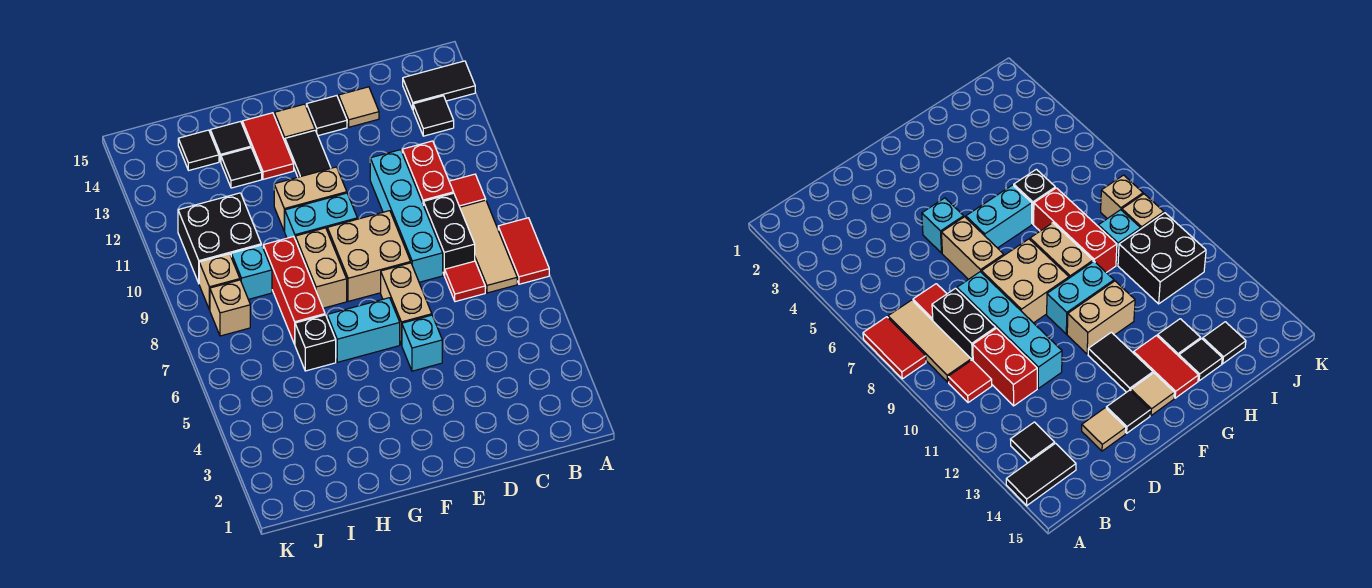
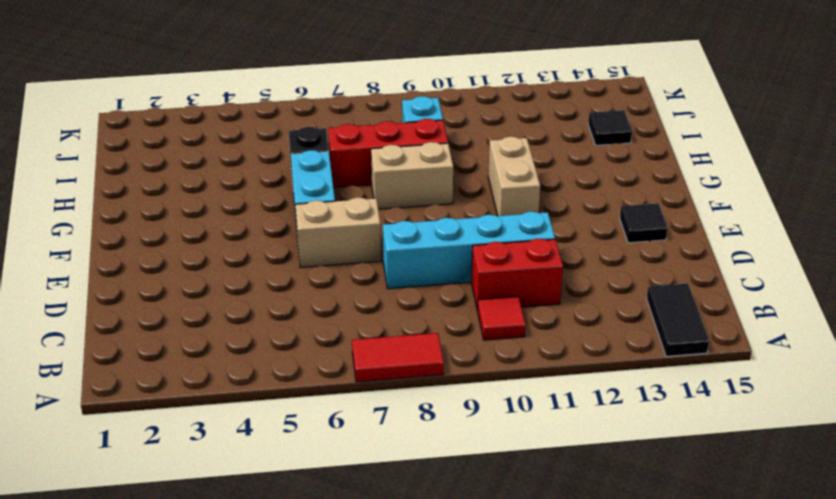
none -> tan tile B7:B9 level 1
none -> black tile B13 level 1
none -> red tile C7 level 1
none -> black brick C8:C9 level 1

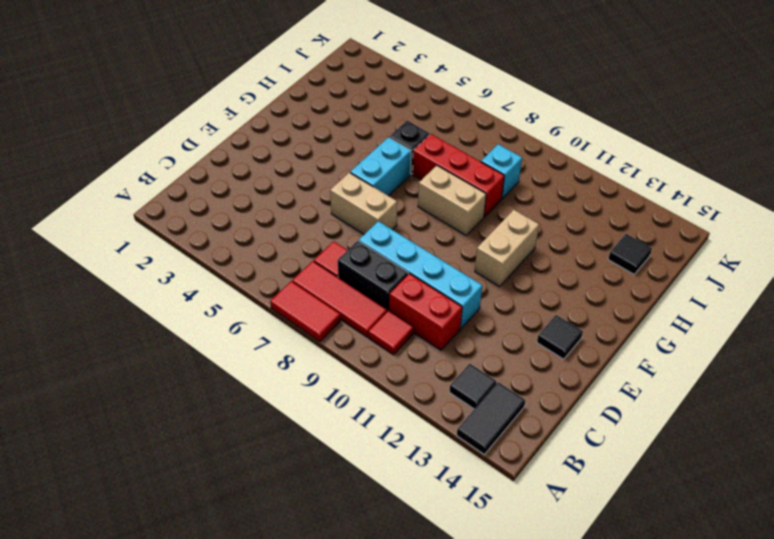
red tile B7:B9 level 1 -> tan tile B7:B9 level 1
none -> tan tile D14 level 1
none -> cyan brick E5 level 1
none -> tan brick E8:F9 level 1
none -> cyan brick F10:G10 level 1

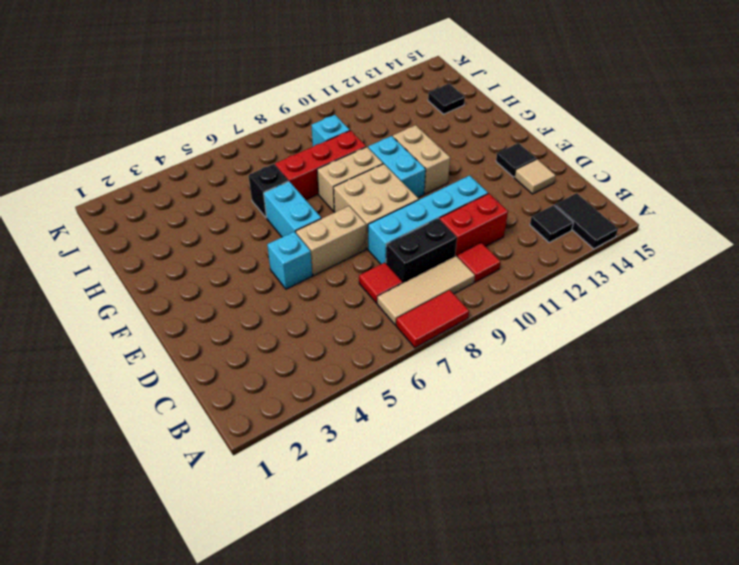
none -> black tile F12:F13 level 1
none -> tan tile F14 level 1
none -> red tile G13:G14 level 1
none -> black tile H13 level 1

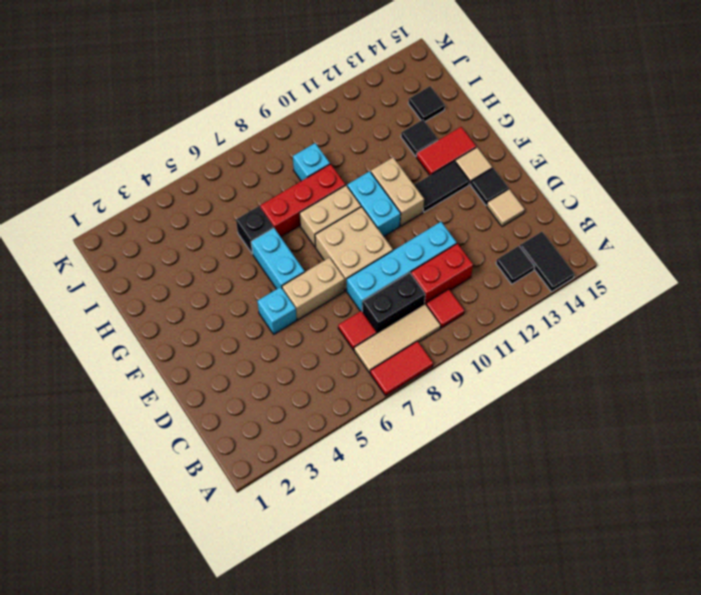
none -> black tile H14 level 1
none -> black brick I10:J11 level 1
none -> tan brick J8 level 1
none -> tan brick J9 level 1

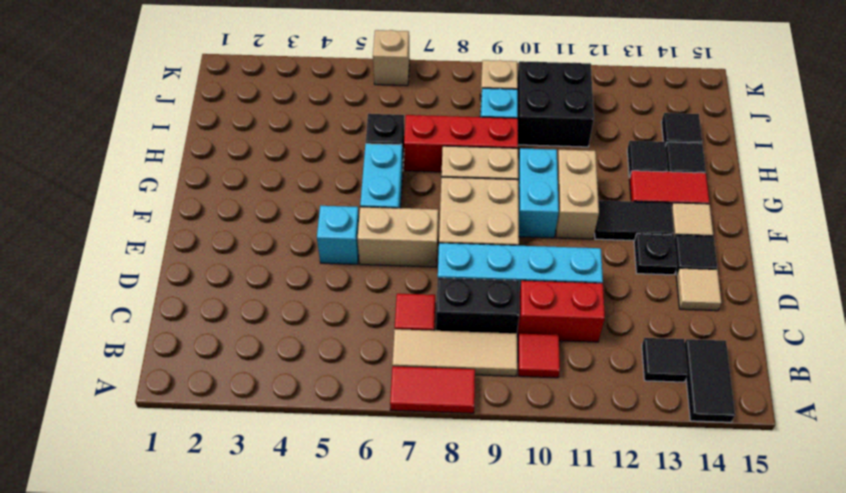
black plate E13 level 1 -> none
tan brick K6 level 1 -> tan brick J8 level 1

